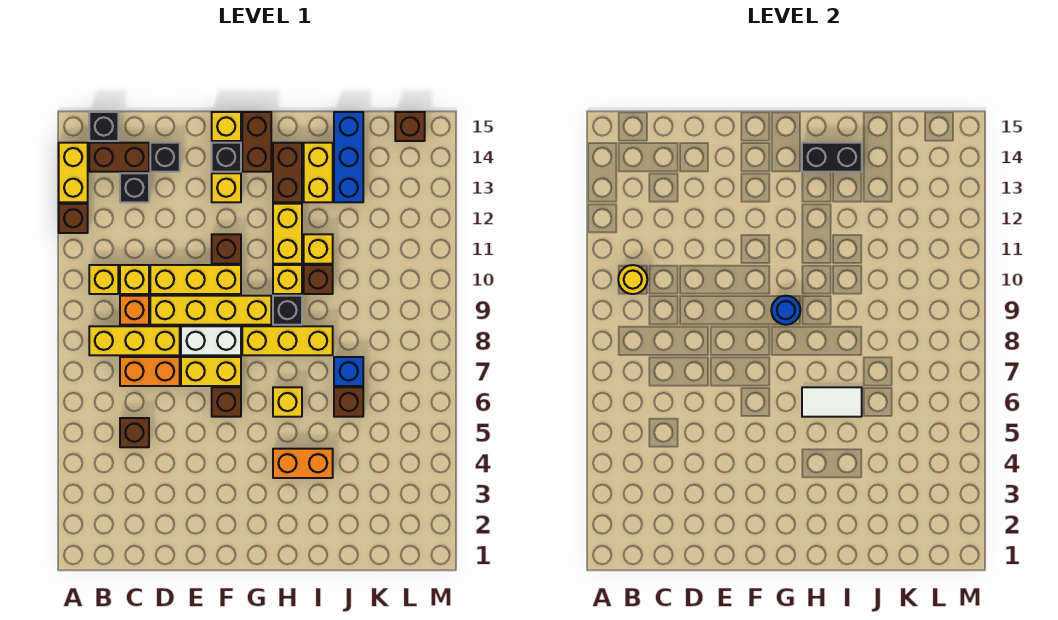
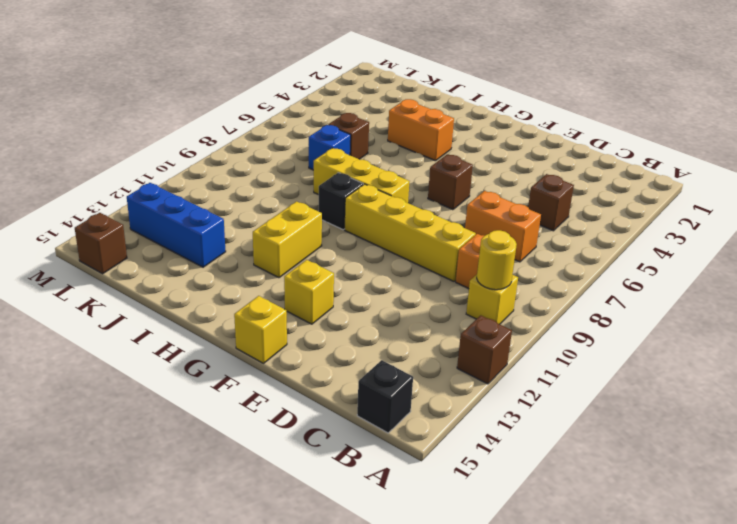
blue brick J13:L13 level 1 -> blue brick J13:J15 level 1
none -> yellow brick A13:A14 level 1
none -> yellow brick B8:D8 level 1
none -> brown brick B14:C14 level 1
none -> yellow brick C10 level 1

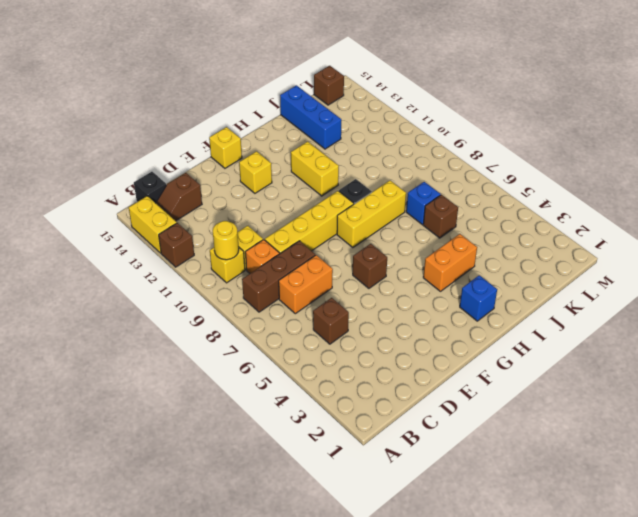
brown brick B8:D8 level 1 -> yellow brick B8:D8 level 1
brown slope B14:C14 level 1 top C -> brown brick B14:C14 level 1
blue brick H2 level 1 -> none
none -> black brick C13 level 1
none -> yellow brick D10:F10 level 1
none -> black brick D14 level 1
none -> yellow brick E7:F7 level 1

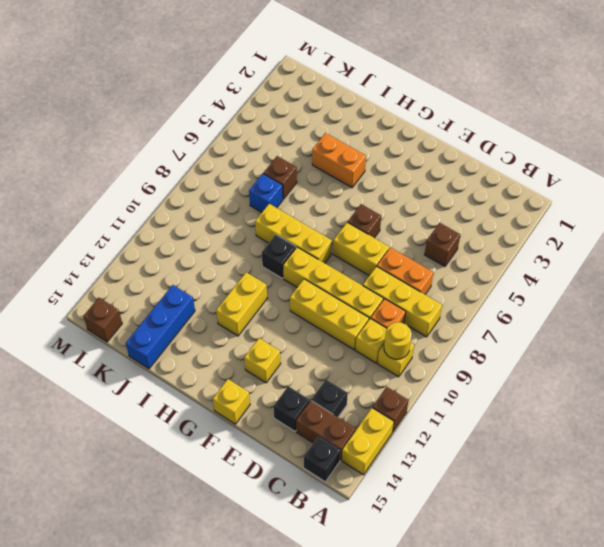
none -> white brick E8:F8 level 1
none -> brown brick F11 level 1
none -> black brick F14 level 1
none -> brown brick G14:G15 level 1

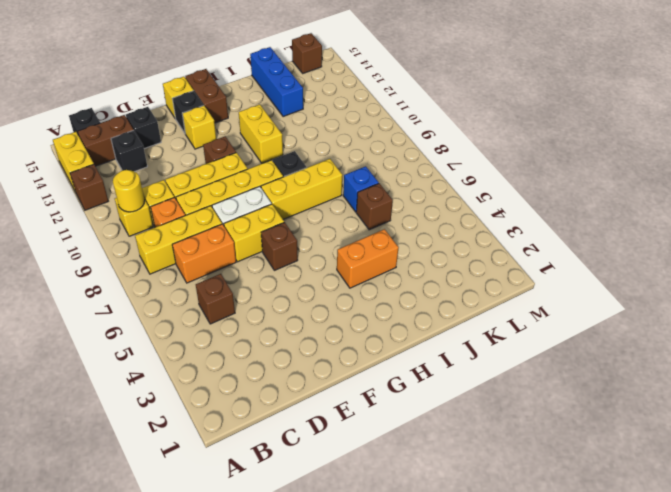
none -> yellow brick H6 level 1
none -> yellow brick H10 level 1
none -> brown brick H13:H14 level 1
none -> brown brick I10 level 1

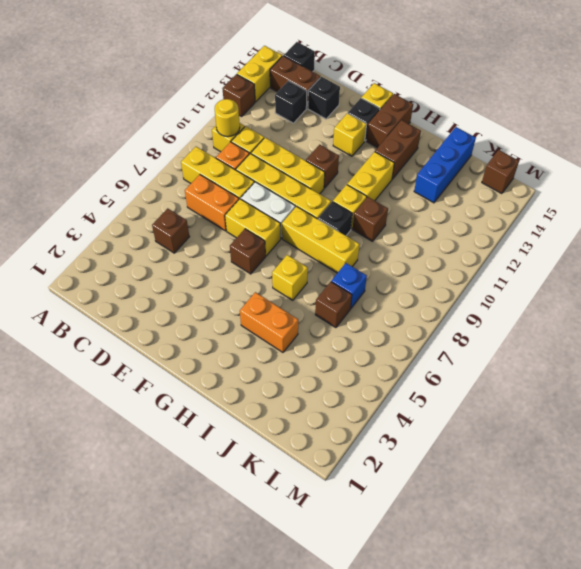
none -> yellow brick I11 level 1
none -> yellow brick I13:I14 level 1
none -> blue round brick G9 level 2
none -> white tile H6:I6 level 2

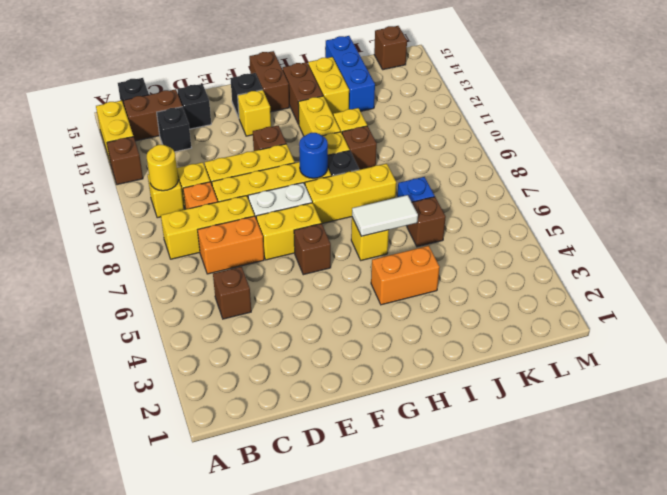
none -> yellow brick F15 level 1
none -> black brick H14:I14 level 2

